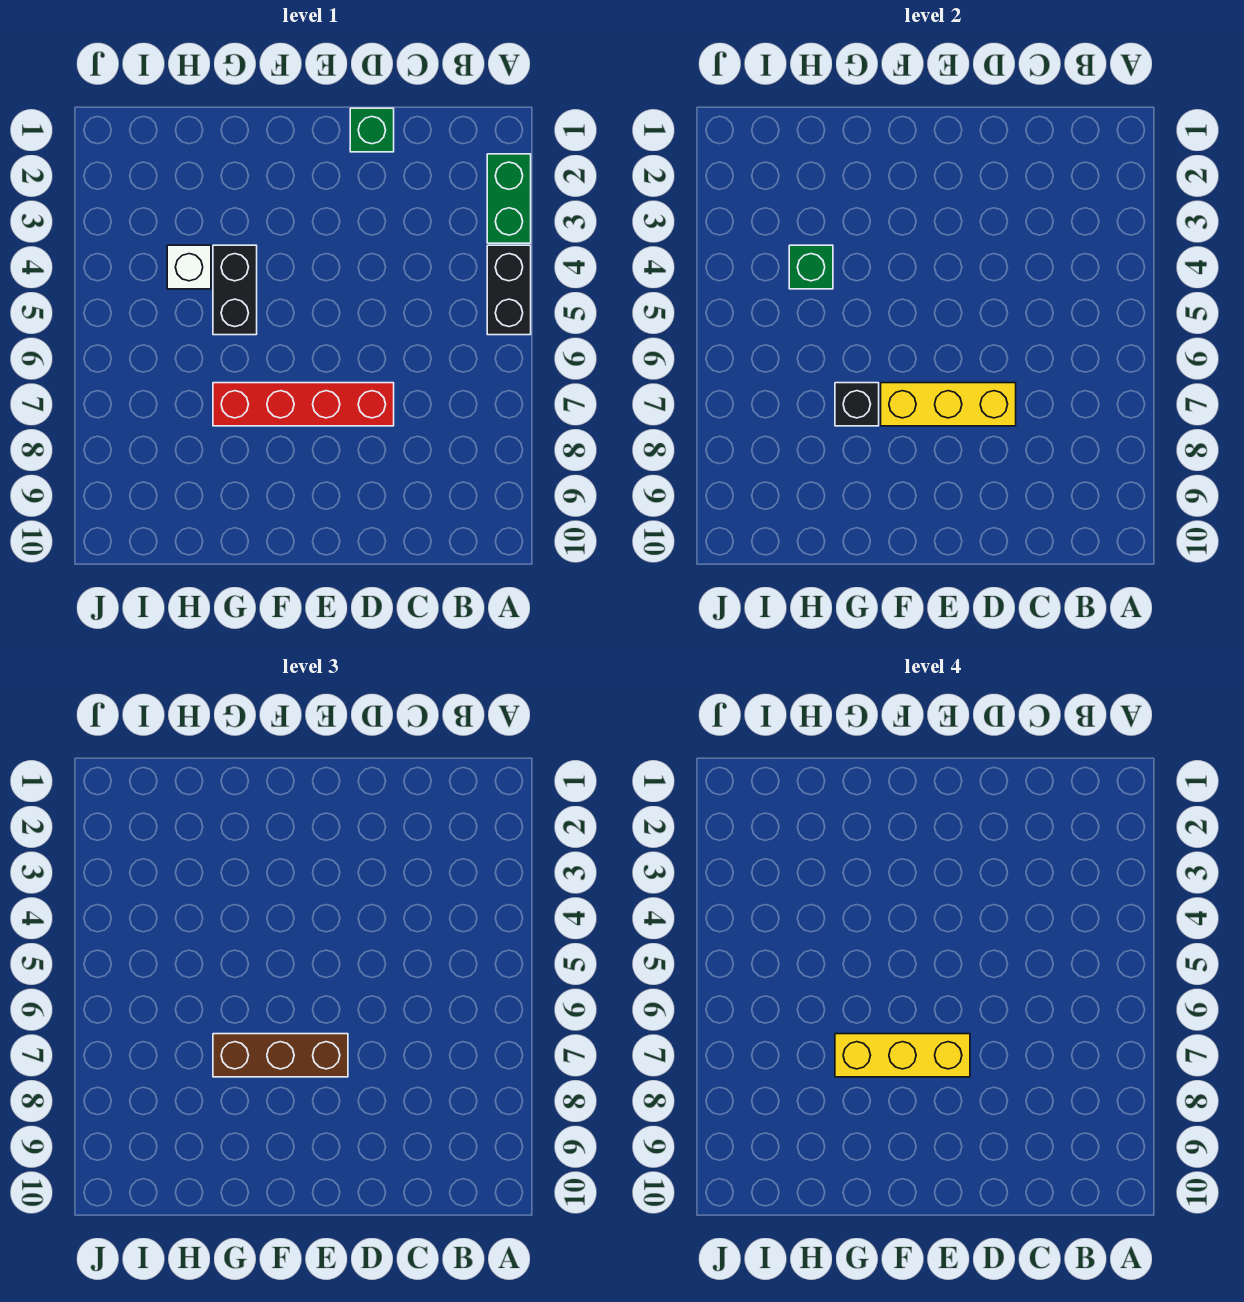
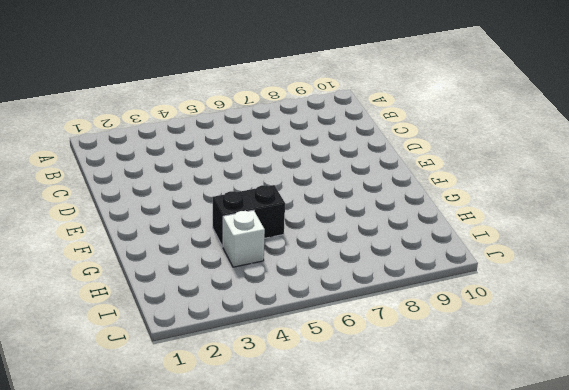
none -> green brick A2:A3 level 1
none -> black brick A4:A5 level 1

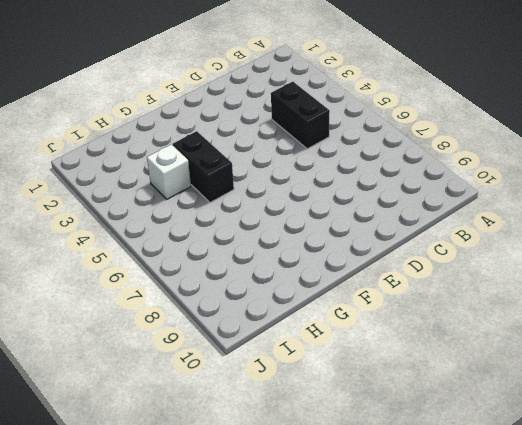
black brick C4:C5 level 1 -> black brick A4:A5 level 1
none -> green brick A2:A3 level 1
none -> green brick D1 level 1

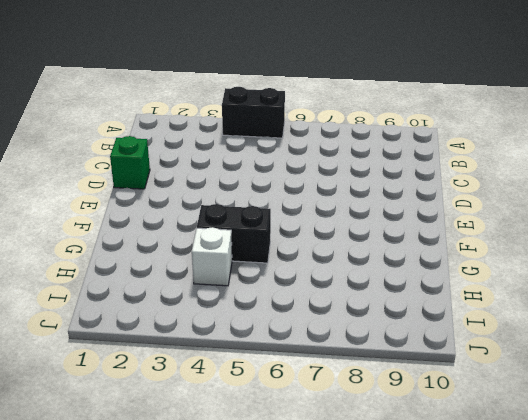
none -> green brick A2:A3 level 1
none -> red brick D7:G7 level 1

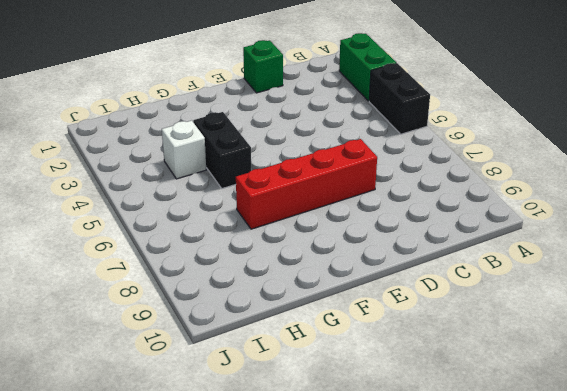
none -> yellow brick D7:F7 level 2
none -> black brick G7 level 2

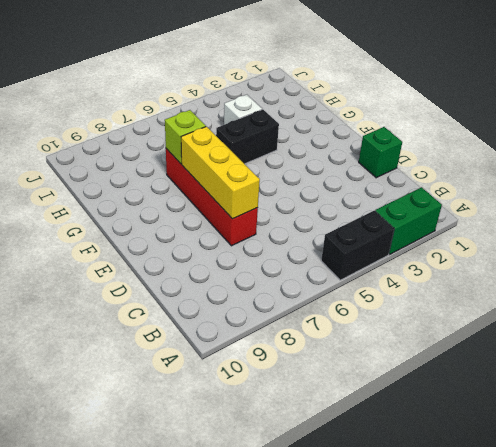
lime brick G7 level 2 -> black brick G7 level 2
none -> green brick H4 level 2
none -> brown brick E7:G7 level 3

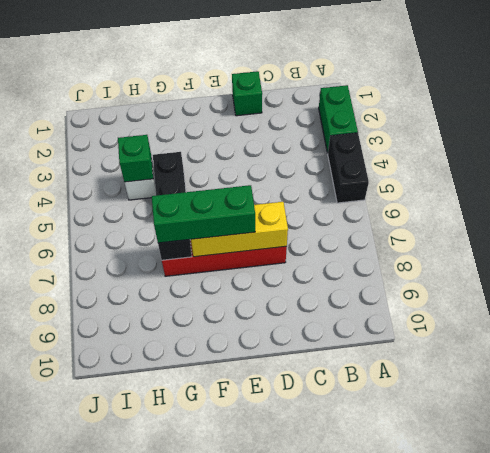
green brick E7:G7 level 3 -> brown brick E7:G7 level 3
none -> yellow brick E7:G7 level 4

